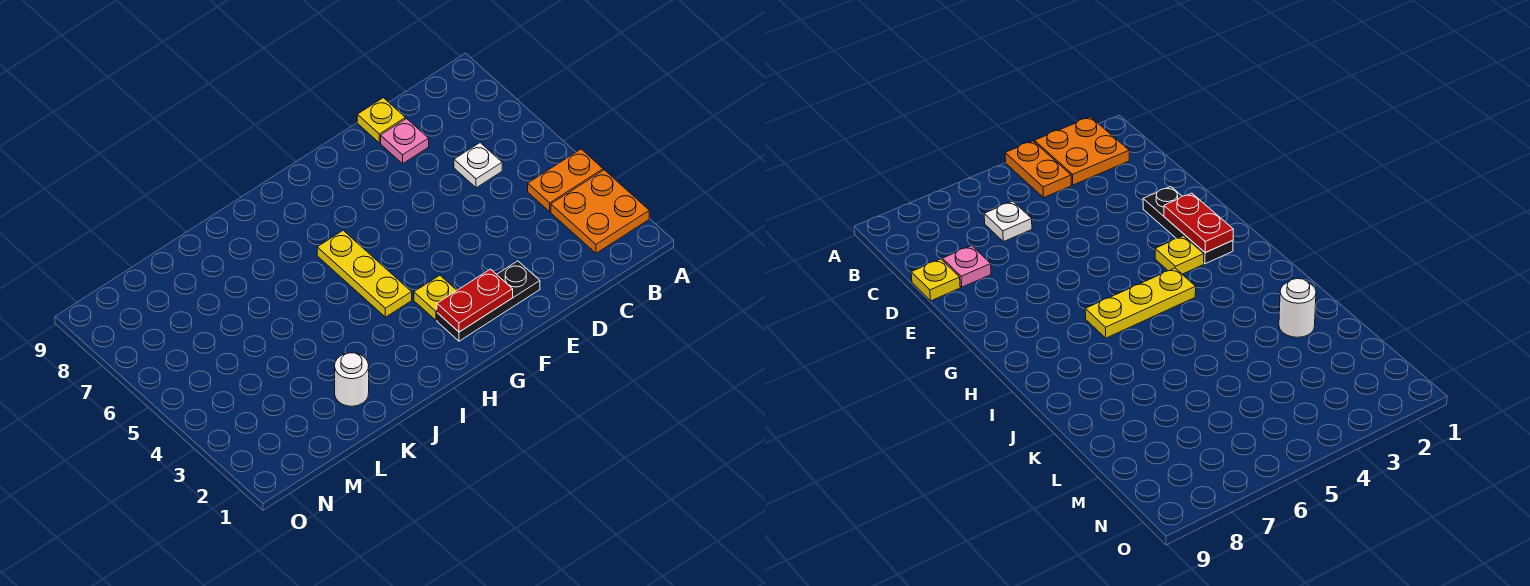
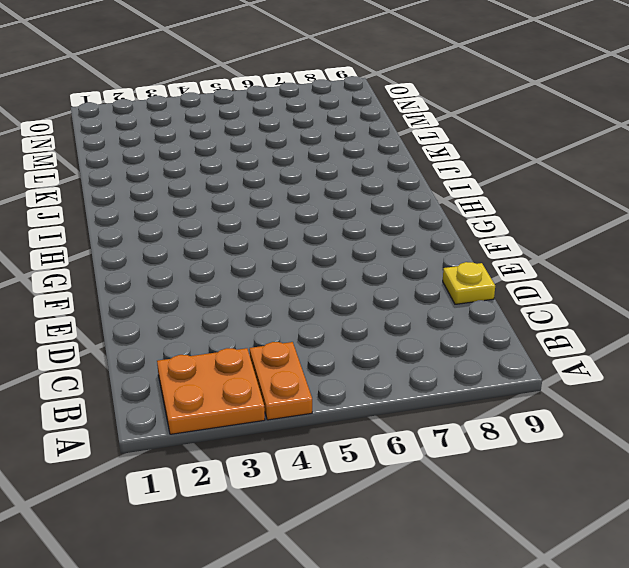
none -> white plate C6 level 1
none -> pink plate D8 level 1

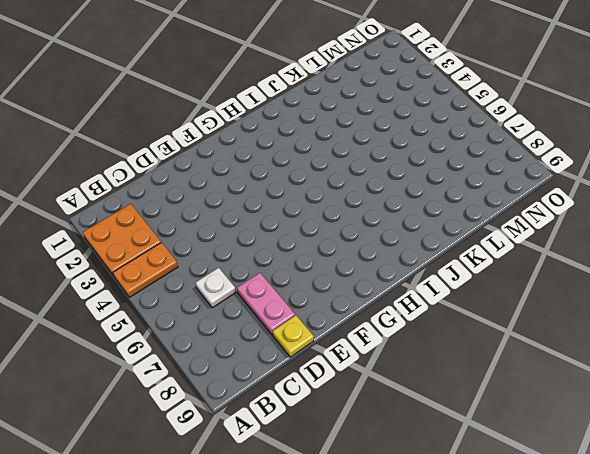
pink plate D7:D8 level 1 -> pink plate D8 level 1
none -> black plate E2:G2 level 1
none -> yellow plate G3 level 1

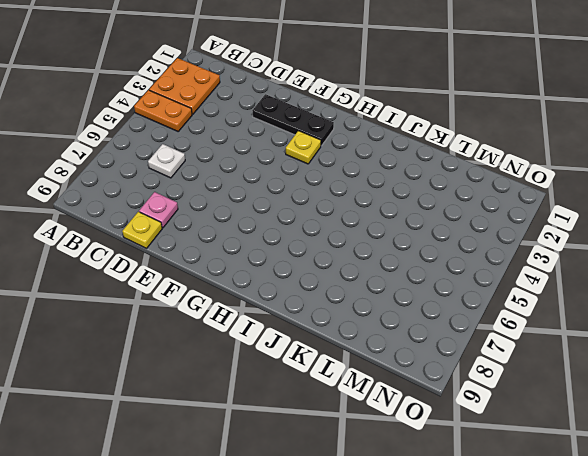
none -> yellow plate H4:H6 level 1
none -> white round brick K2 level 1

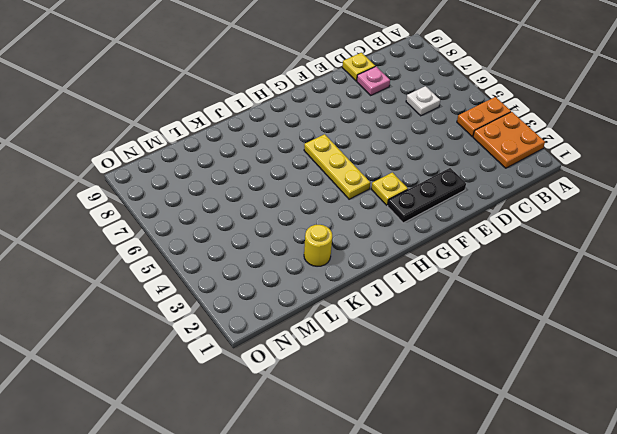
yellow round brick K2 level 1 -> white round brick K2 level 1
none -> red plate F2:G2 level 2

